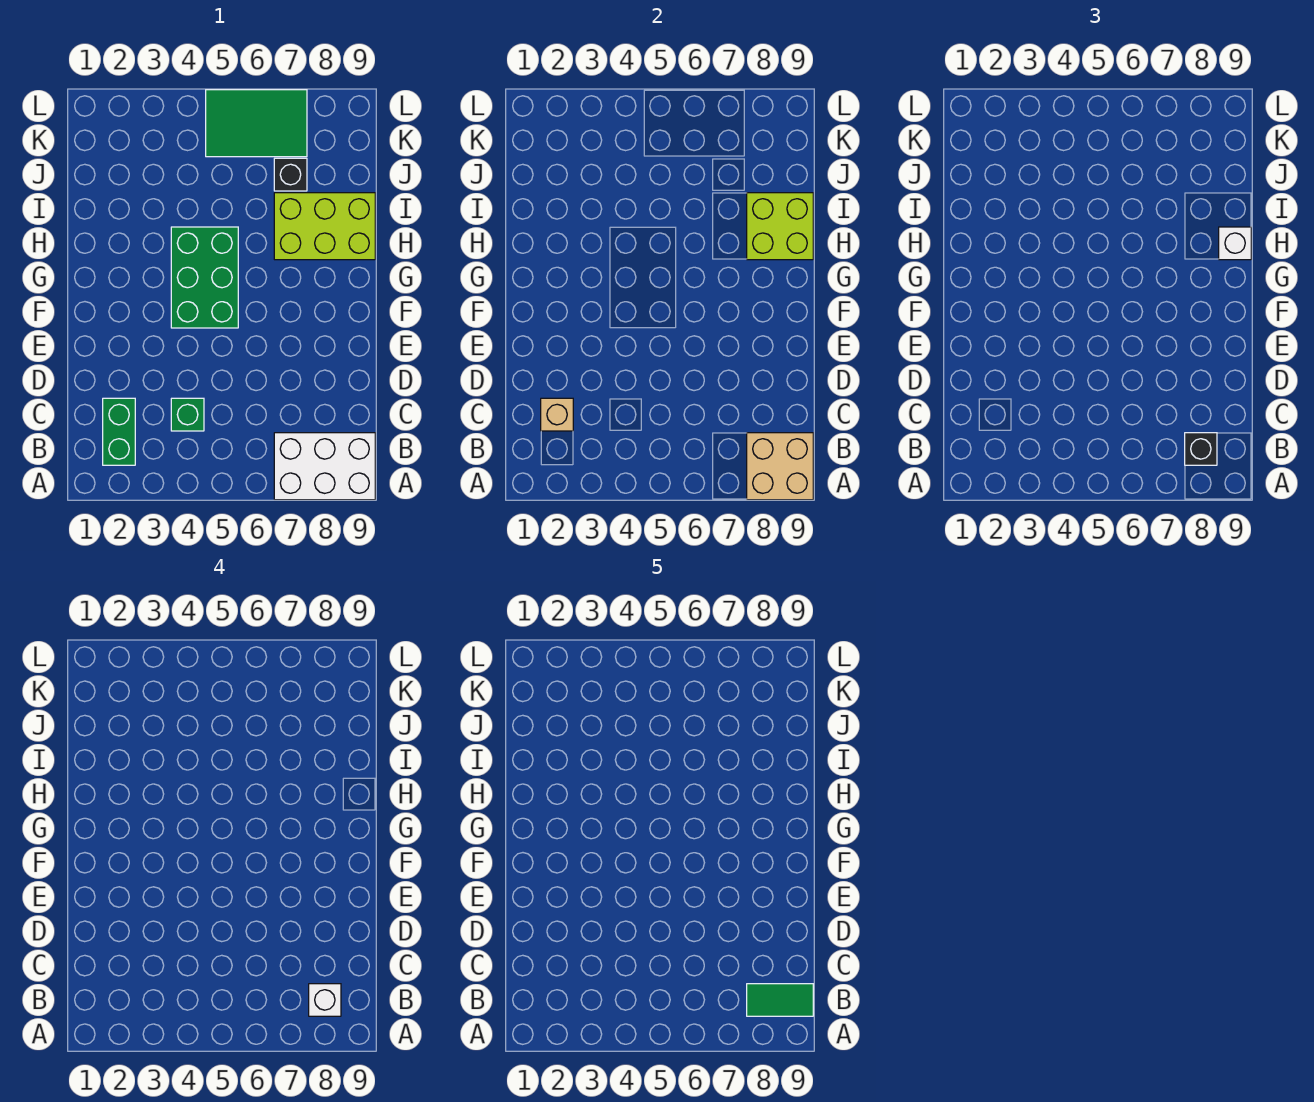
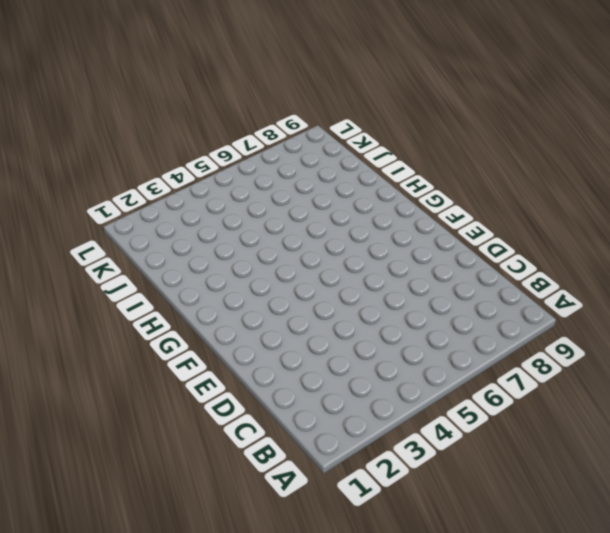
none -> white brick A7:B9 level 1
none -> green brick B2:C2 level 1
none -> green brick C4 level 1

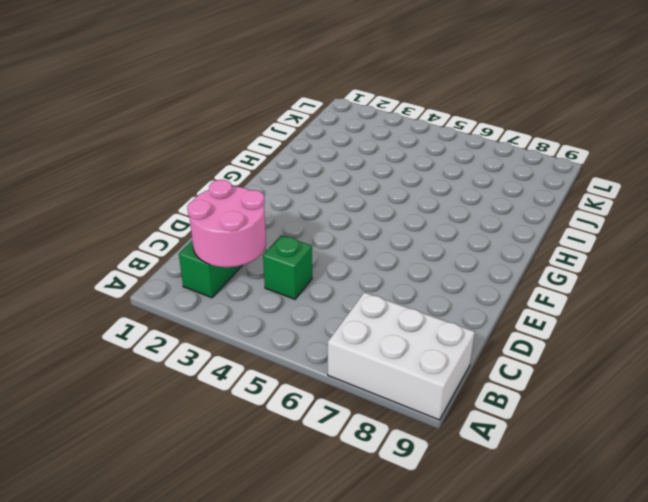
pink round brick B2:C3 level 2 -> tan brick C2 level 2
none -> green brick F4:H5 level 1
none -> lime brick H7:I9 level 1
none -> black brick J7 level 1

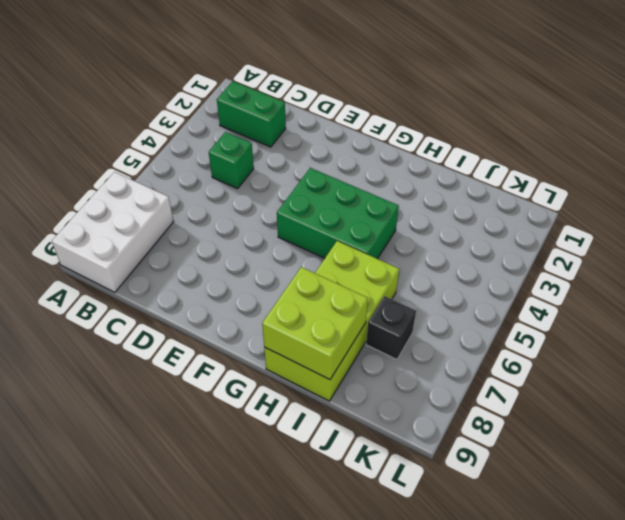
lime brick H6:I9 level 1 -> lime brick H7:I9 level 1
none -> green tile K5:L7 level 1
none -> tan brick A8:B9 level 2
none -> tan brick C2 level 2

